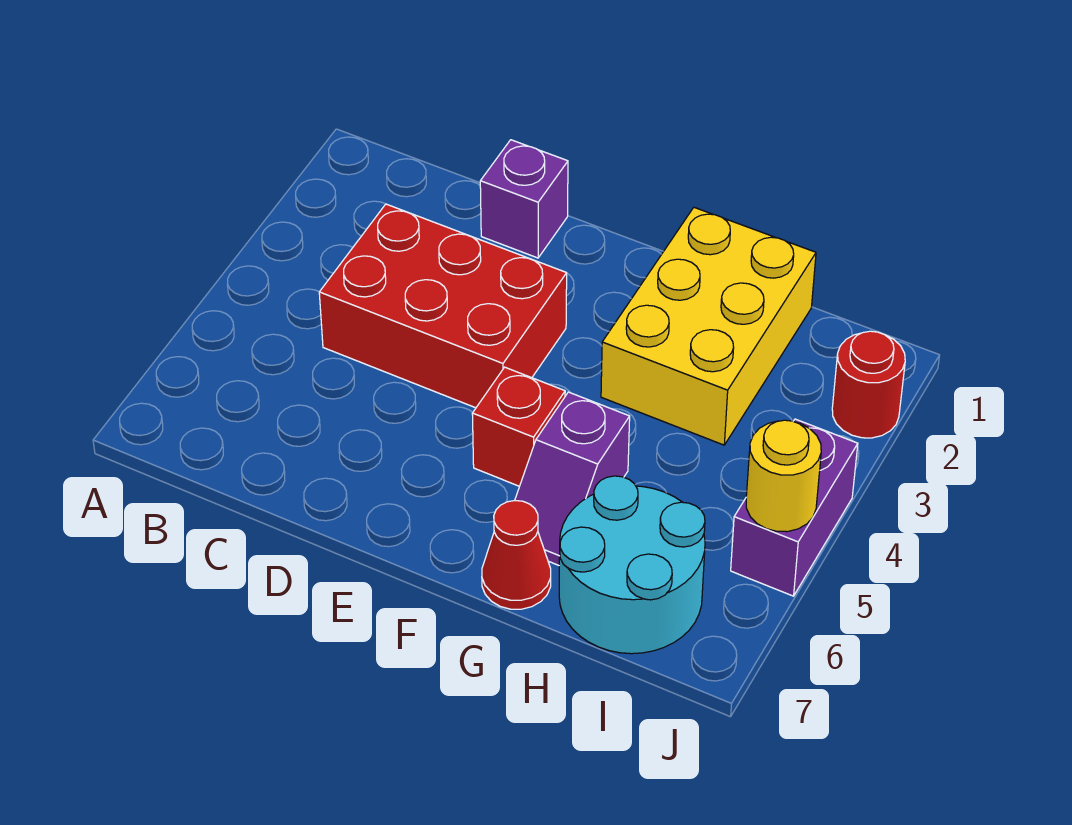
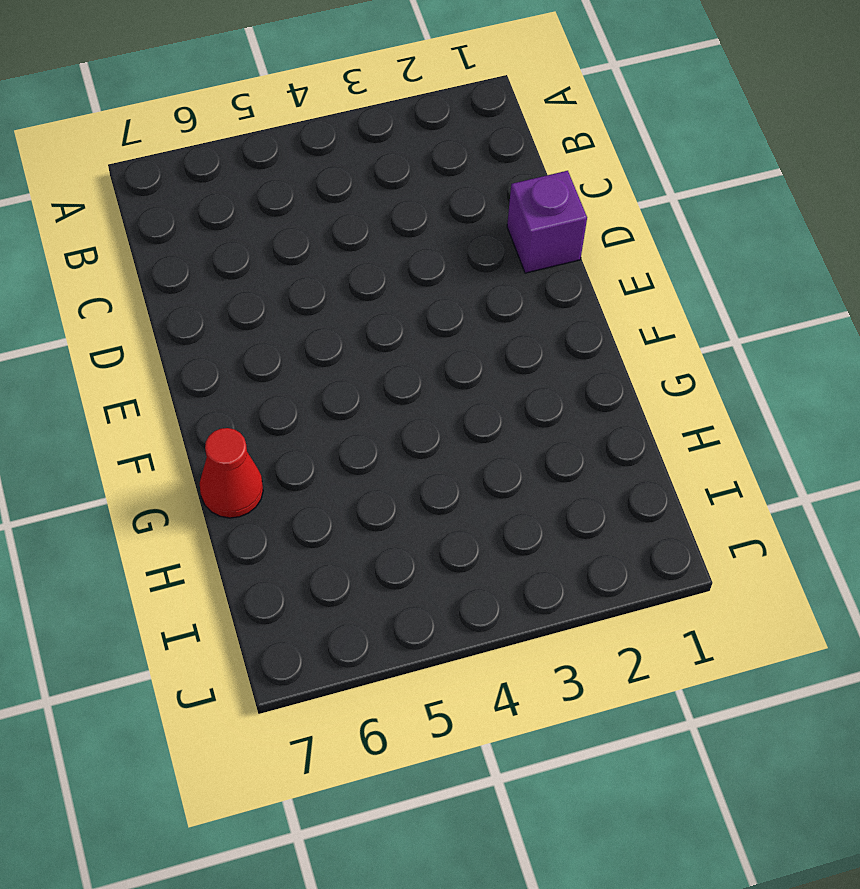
none -> red brick C3:E4 level 1
none -> red brick F5 level 1

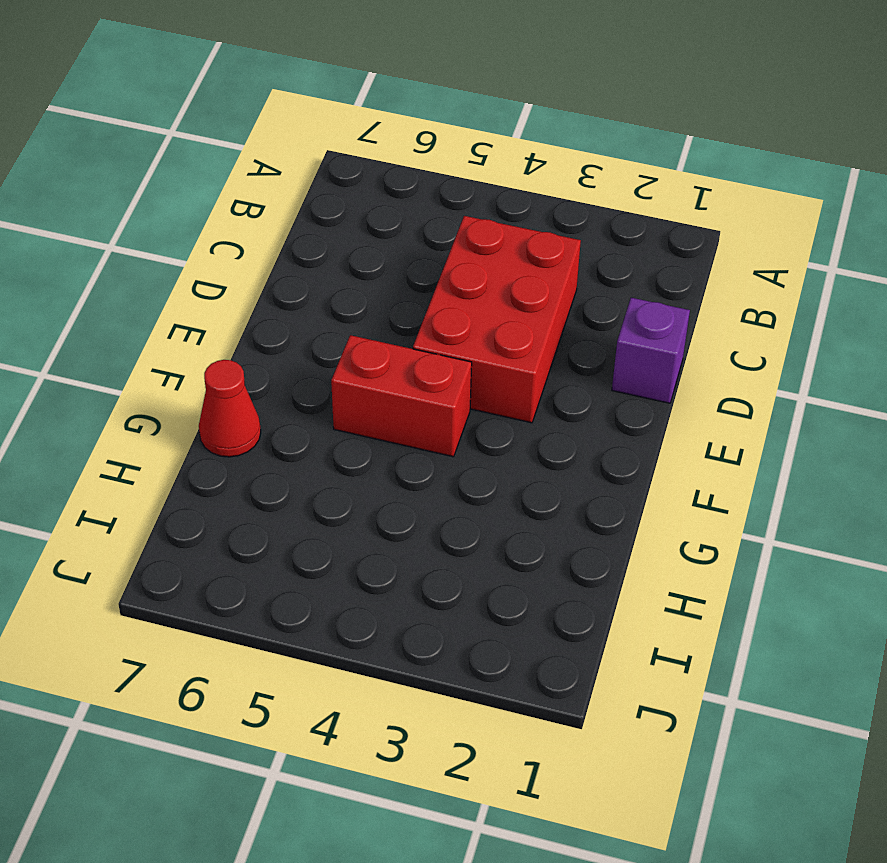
red brick F4:F5 level 1 -> red brick F5 level 1
none -> yellow brick G1:H3 level 1
none -> purple slope G5:G6 level 1 top 5

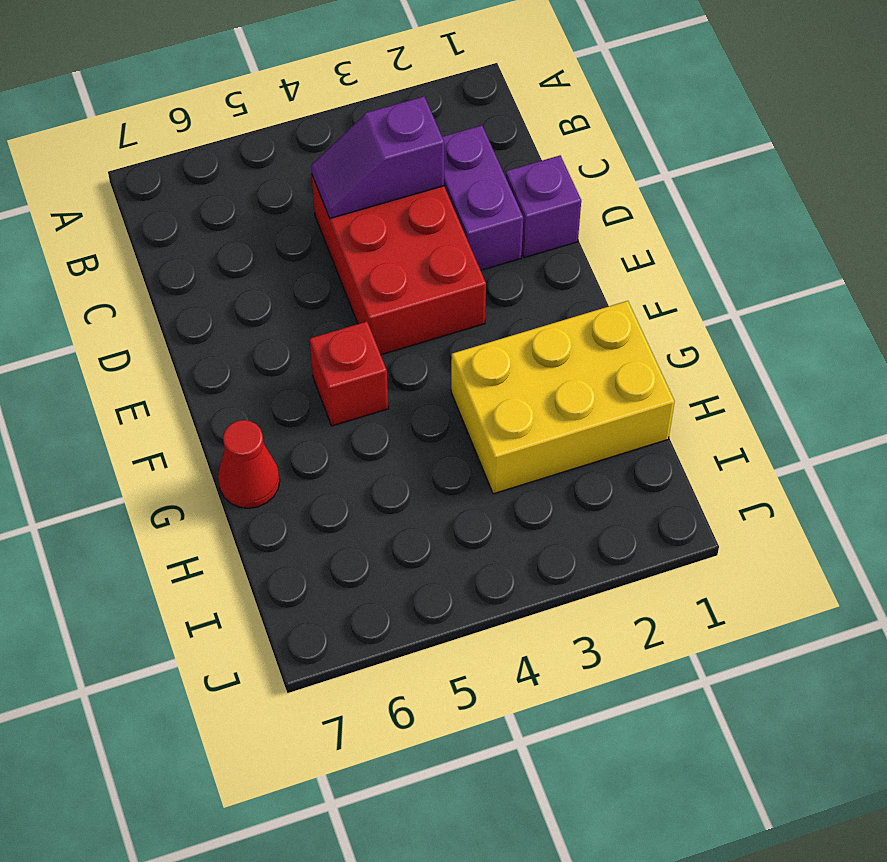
purple brick C2:D2 level 1 -> purple brick J4:J5 level 1
purple slope C3:C4 level 2 top 3 -> purple slope G5:G6 level 1 top 5
none -> cyan round brick H6:I7 level 1
none -> red round brick J2 level 1

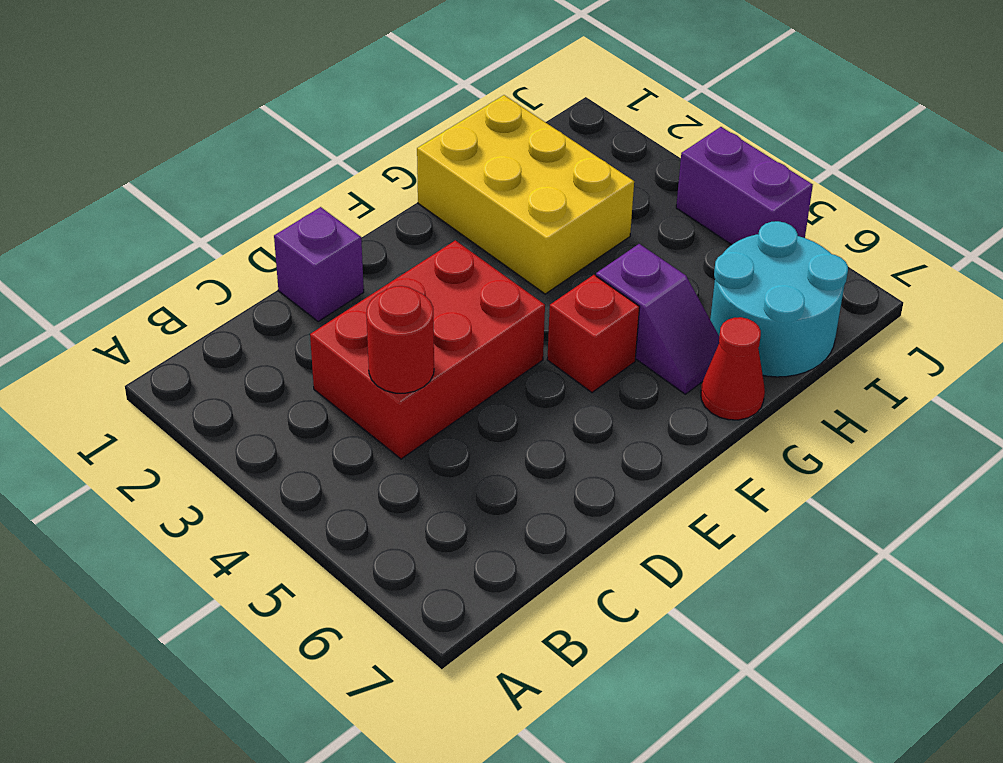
red round brick C4 level 2 -> red round brick J2 level 1
none -> yellow round brick J5 level 2

